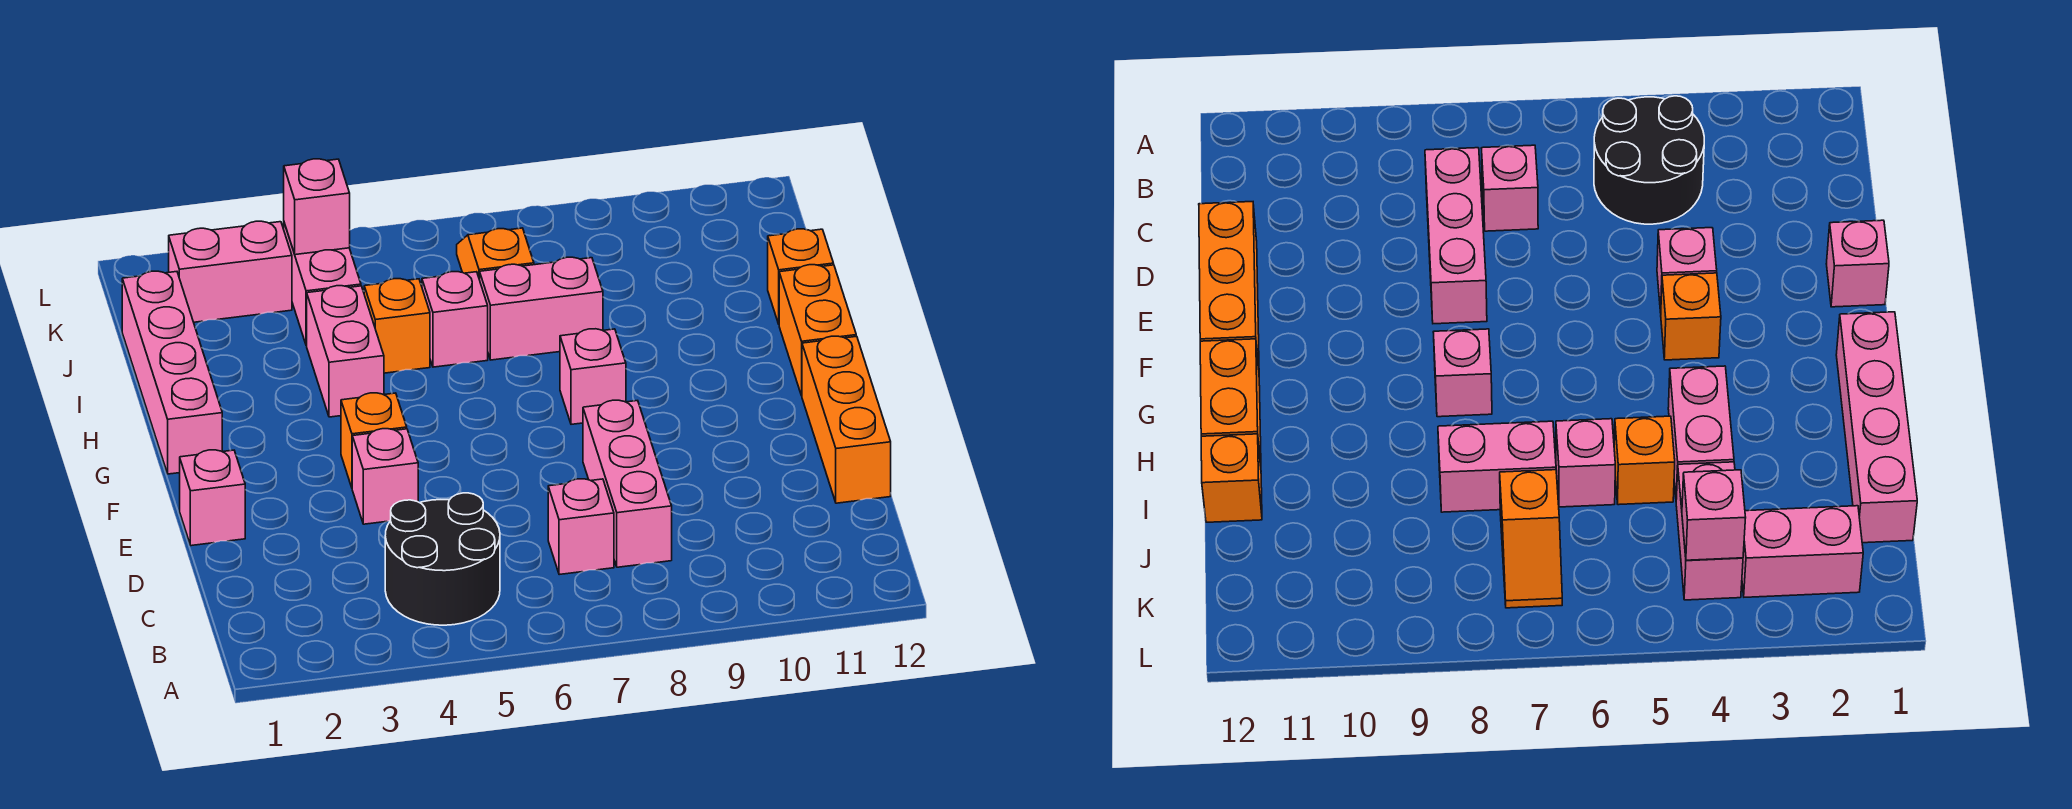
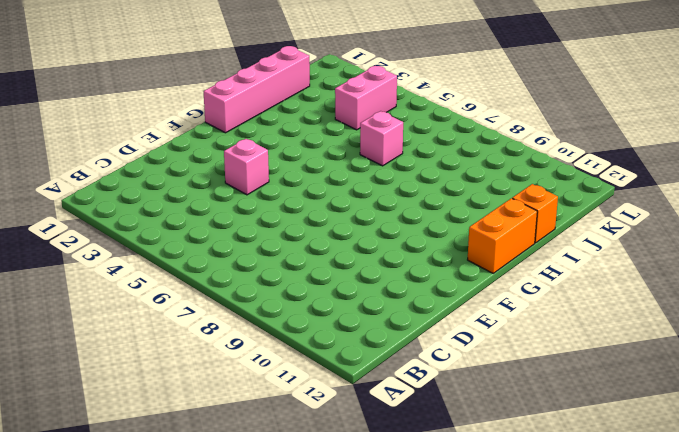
none -> black round brick B4:C5 level 1
none -> pink brick C7 level 1
none -> pink brick C8:E8 level 1

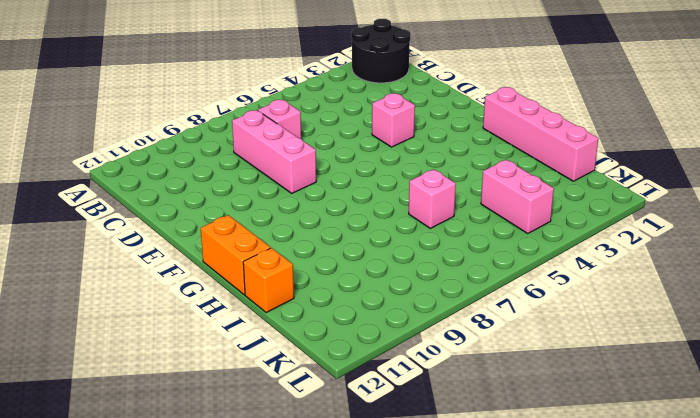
black round brick A1:B2 level 1 -> black round brick B4:C5 level 1
none -> orange brick D12:F12 level 1
none -> pink brick E1 level 1
none -> orange brick F4 level 1

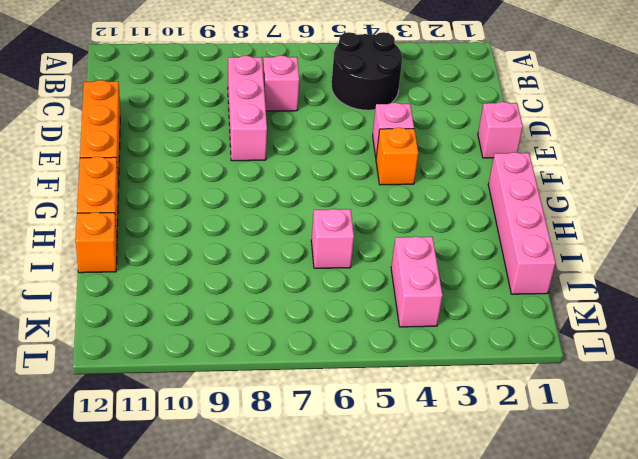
none -> pink brick G8 level 1
none -> pink brick H4:I4 level 1
none -> orange brick I5 level 1

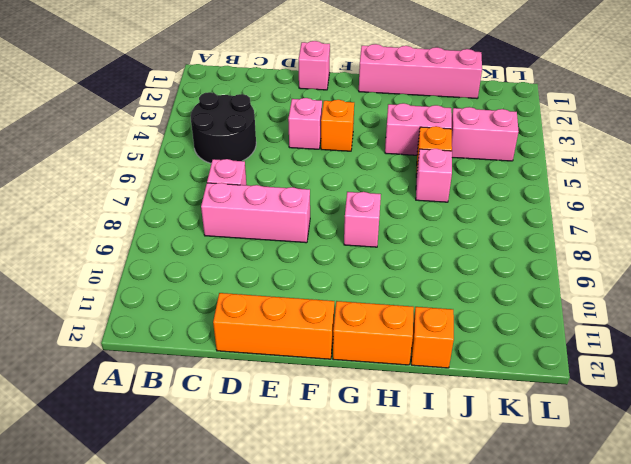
none -> pink brick I7:I8 level 1
none -> orange slope J7:K7 level 1 top J
none -> pink brick K2:K3 level 1

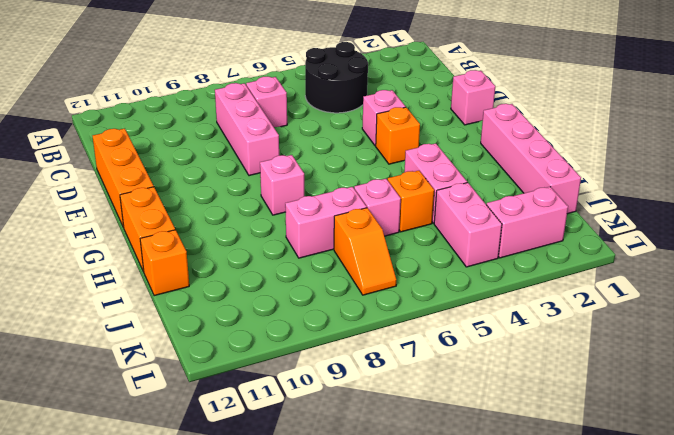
none -> pink brick K4 level 2

